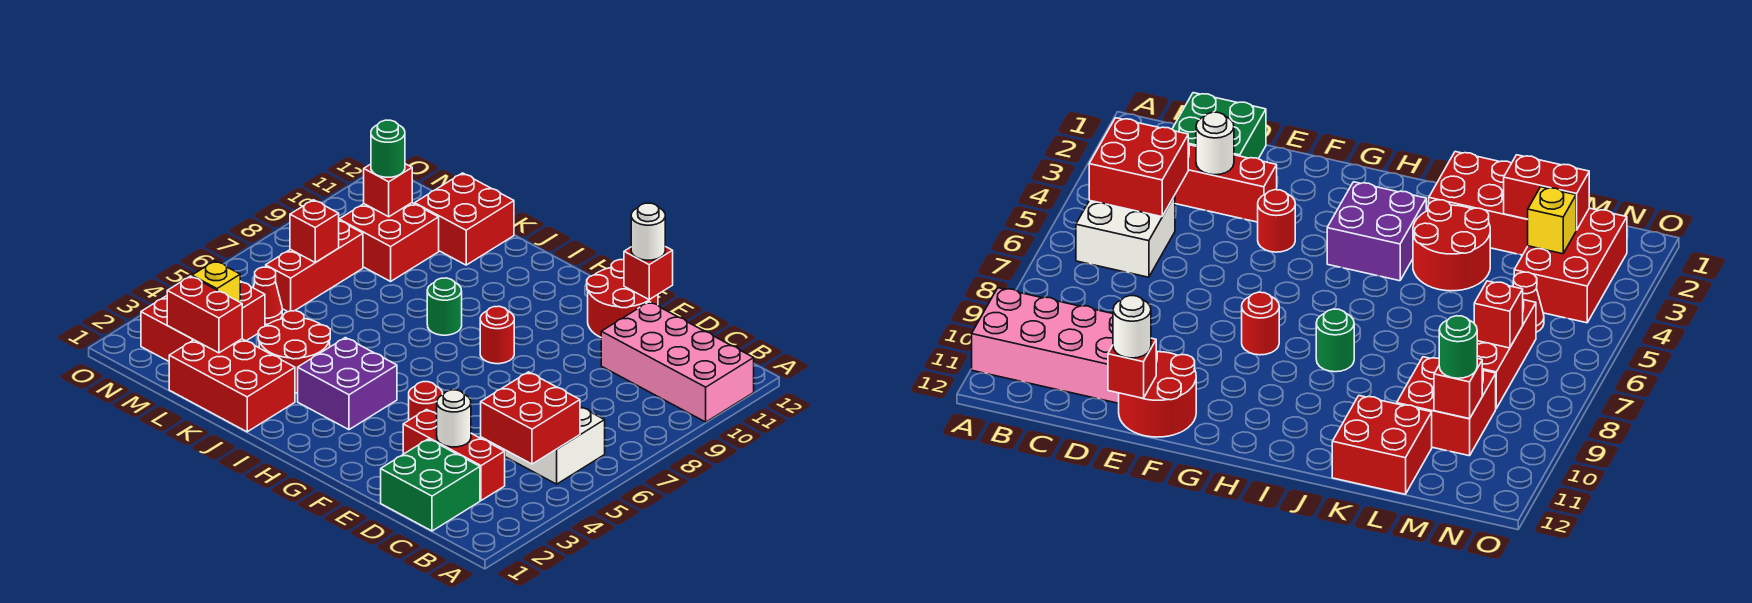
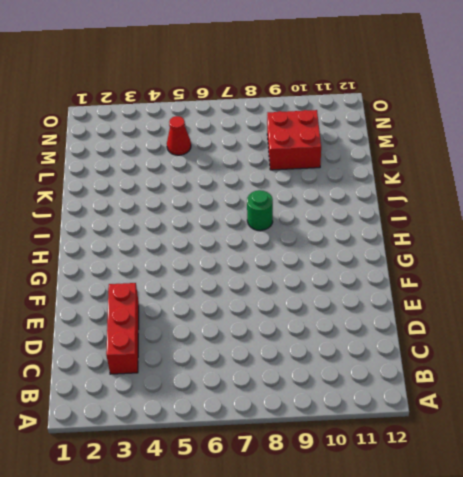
none -> pink brick A10:D11 level 1
none -> white brick B5:C6 level 1
none -> green brick C1:D2 level 1

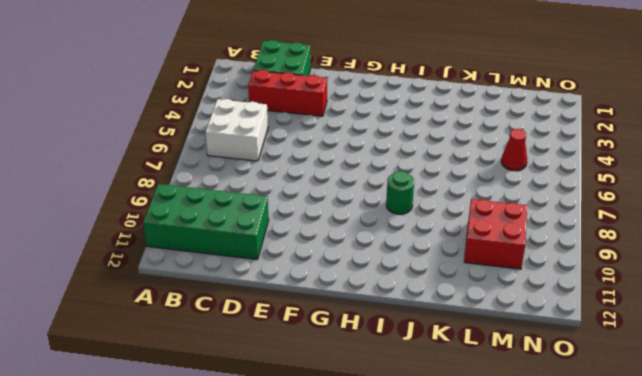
green brick A10:D11 level 1 -> pink brick A10:D11 level 1
none -> red round brick E11:F12 level 1
none -> red round brick F4 level 1
none -> red round brick G8 level 1

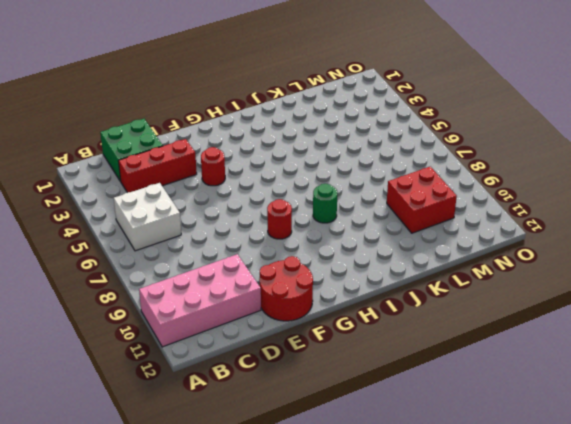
none -> purple brick H3:I4 level 1
none -> red brick J1:L2 level 1
none -> red round brick J3:K4 level 1

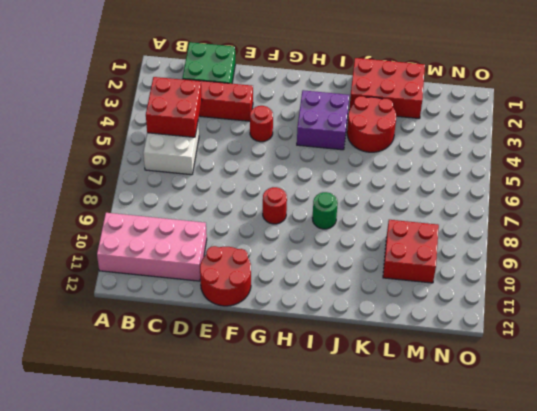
none -> red brick K11:L12 level 1
none -> red brick M2:N4 level 1
none -> red cone M5 level 1

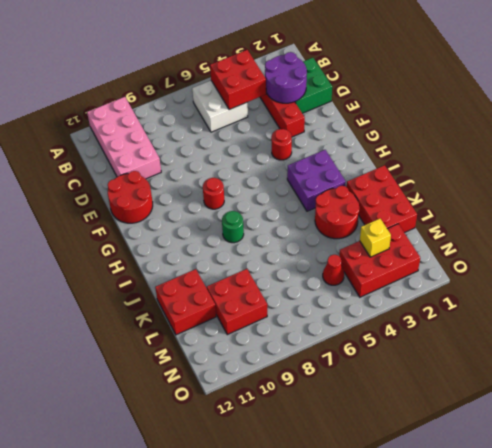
purple round brick C2:D3 level 2 -> white round brick D3 level 2
none -> red brick M6:M8 level 1
none -> red brick E12 level 2
none -> red brick L2:M2 level 2

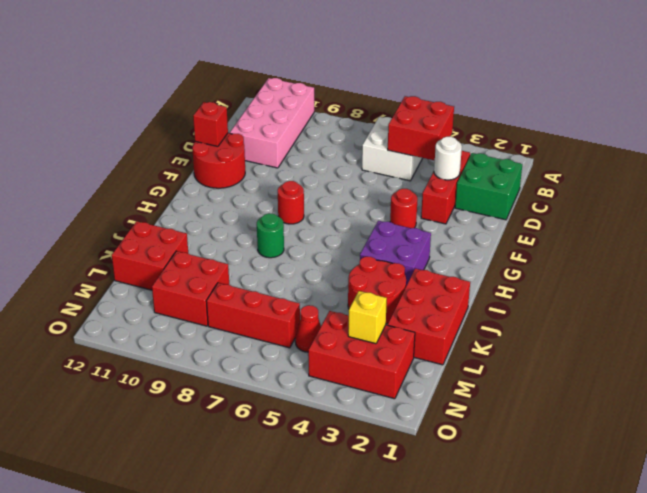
none -> red brick L2:M2 level 2
none -> red brick M7 level 2
none -> red brick M10 level 2

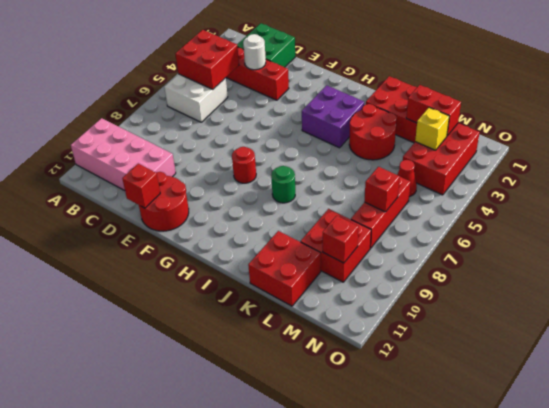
none -> red round brick F4 level 1
none -> white round brick E12 level 3
none -> green round brick M10 level 3

